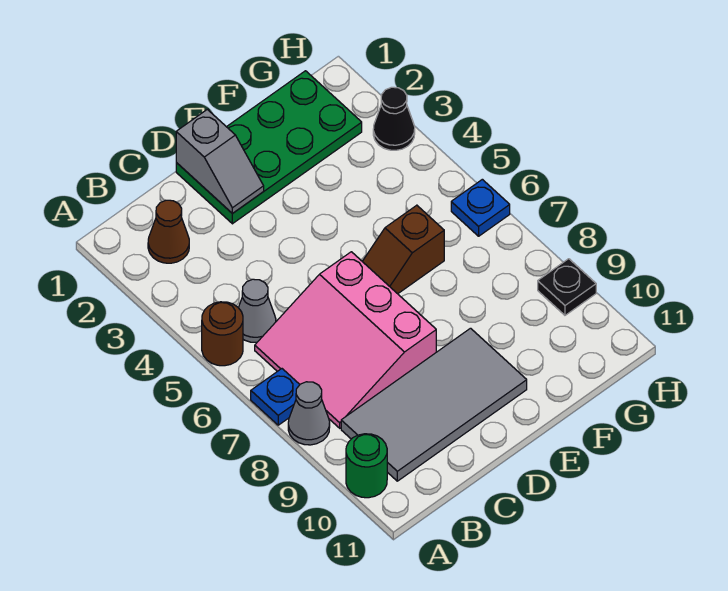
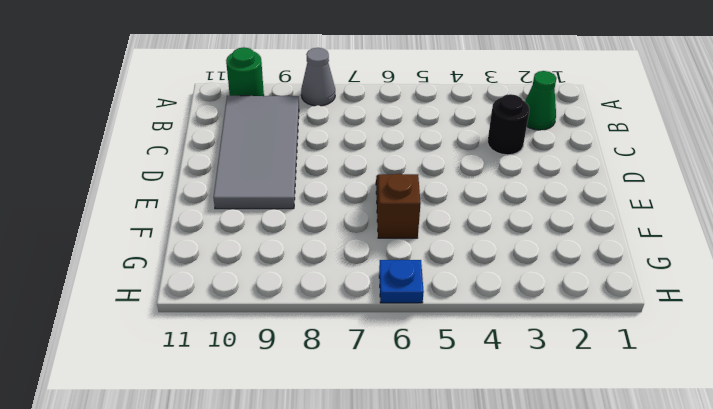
green cone B2 level 1 -> brown cone B2 level 1
black round brick C3 level 1 -> none
none -> brown round brick A5 level 1
none -> blue plate A7 level 1
none -> grey cone B5 level 1

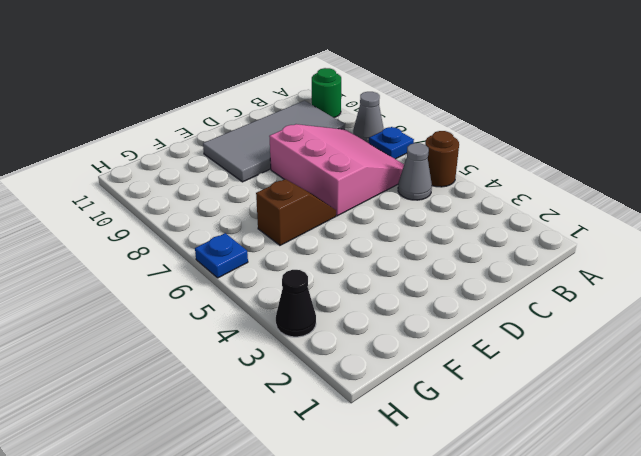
none -> brown cone B2 level 1
none -> green plate D1:G2 level 1
none -> black plate H9 level 1

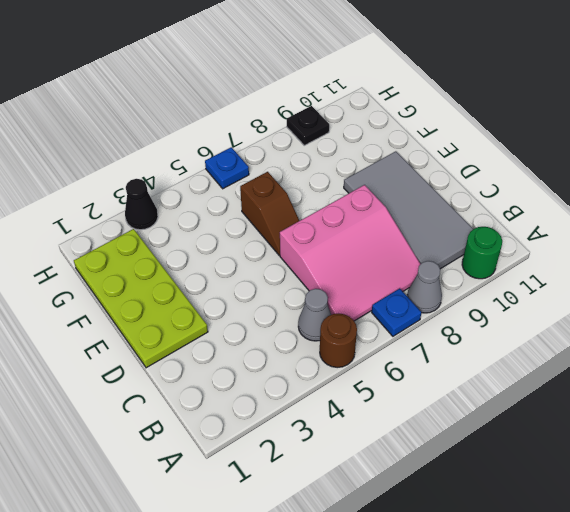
lime plate D1:G2 level 1 -> green plate D1:G2 level 1
none -> brown cone B2 level 1
none -> grey slope D1:D2 level 2 top 1

